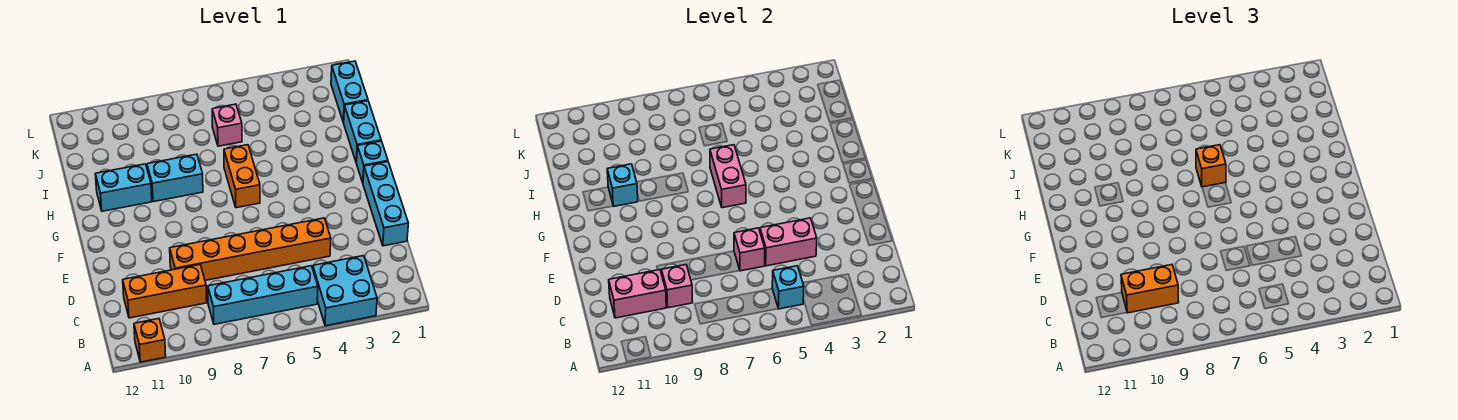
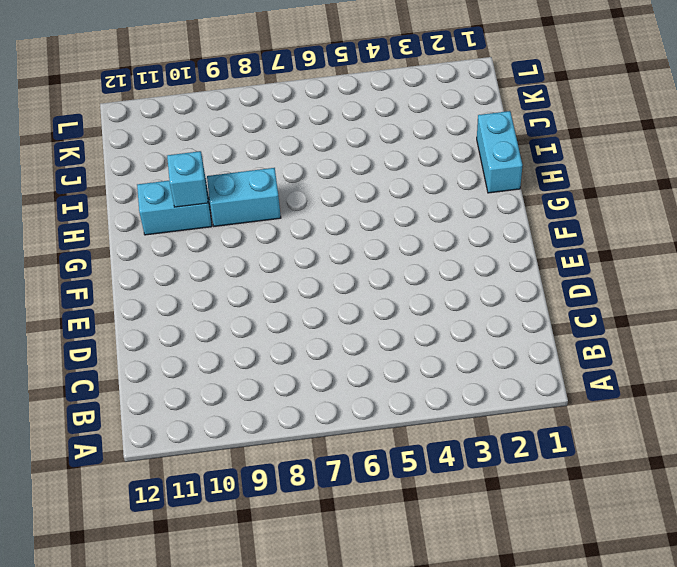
none -> cyan brick A3:B4 level 1
none -> orange brick A11 level 1
none -> cyan brick B5:B8 level 1

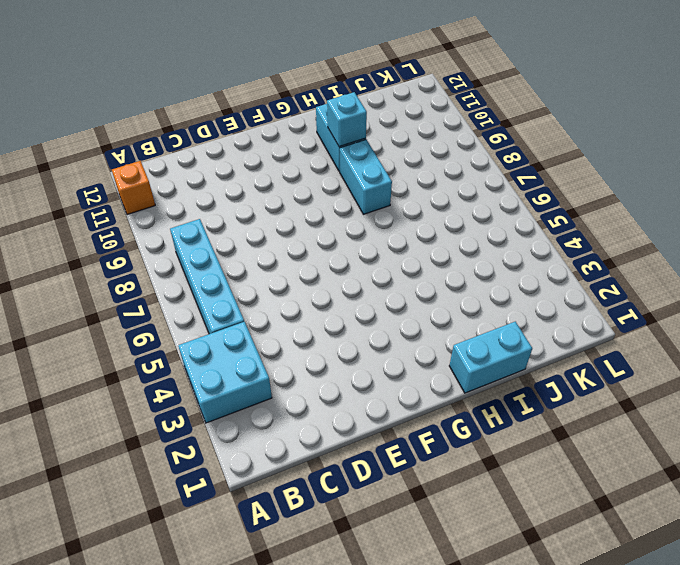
none -> orange brick C9:C11 level 1
none -> cyan brick D1:F1 level 1
none -> orange brick D4:D9 level 1

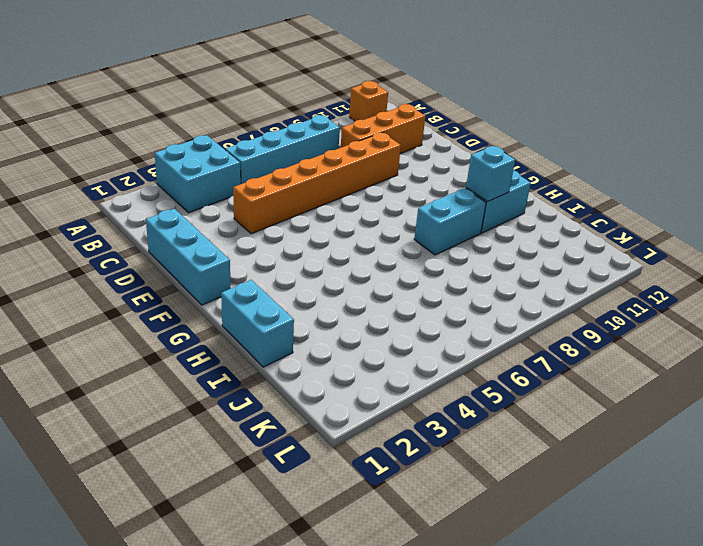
none -> cyan brick G1 level 1
none -> orange brick G6:H6 level 1
none -> cyan brick J1:K1 level 1

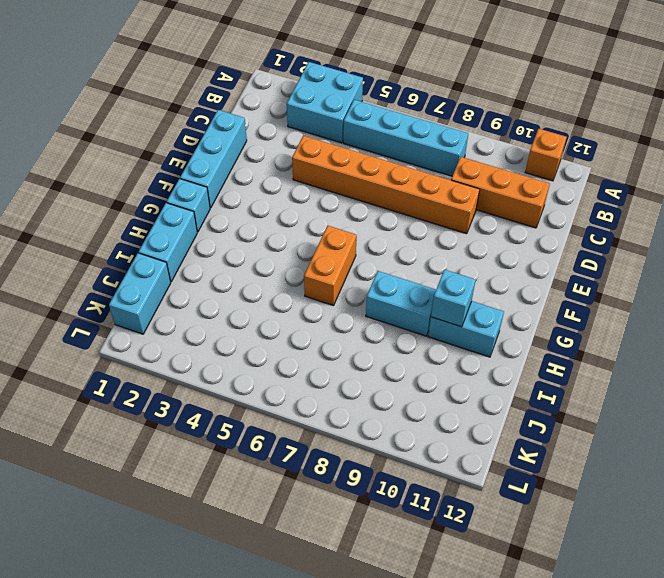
none -> pink brick J6 level 1
none -> cyan brick B5 level 2
none -> pink brick C9 level 2

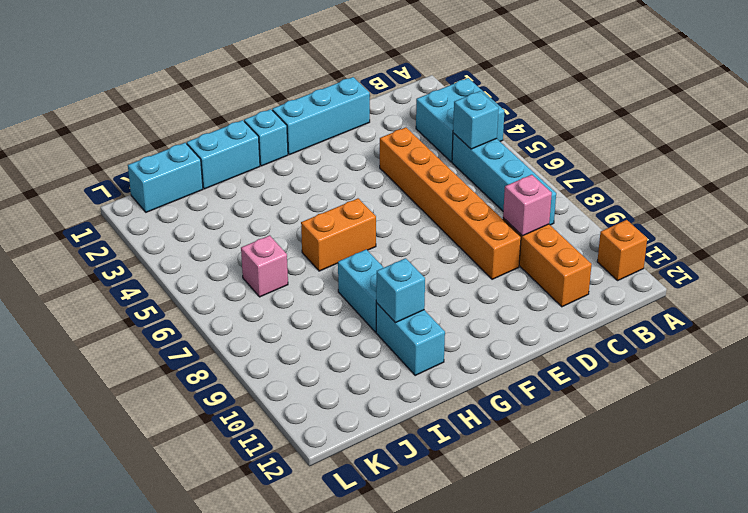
none -> pink brick C10:C11 level 2
none -> pink brick D4:D5 level 2
none -> pink brick D6 level 2

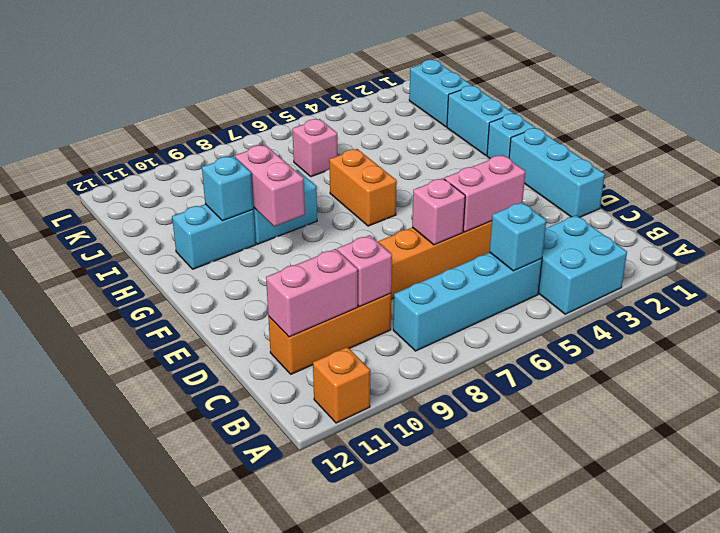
pink brick G9:H9 level 2 -> pink brick G6:H6 level 2
none -> orange brick C9:C10 level 3
none -> orange brick H6 level 3

